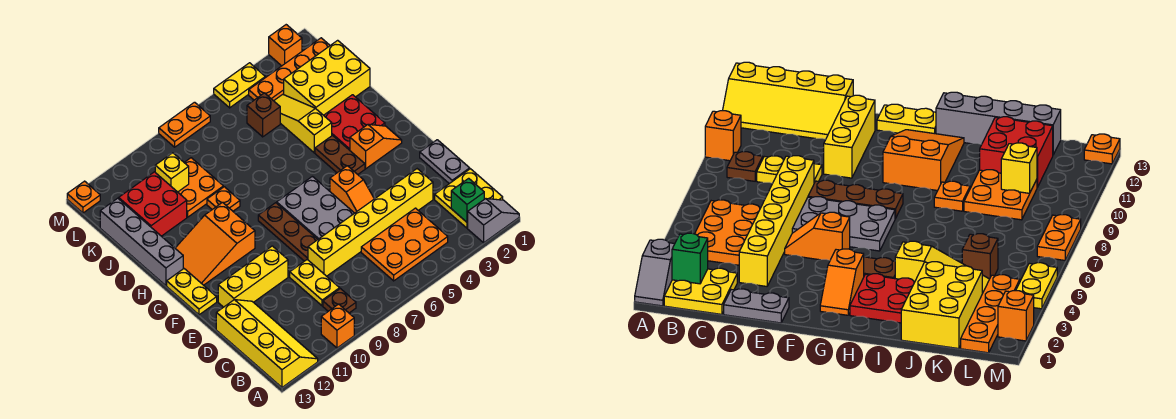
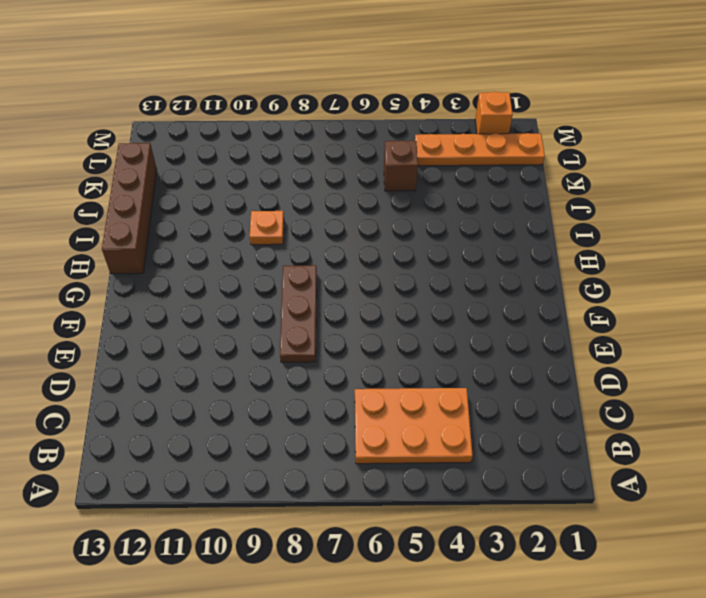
brown brick H13:K13 level 1 -> grey brick H13:K13 level 1
none -> grey slope A1:A2 level 1 top 2
none -> orange brick A10 level 1
none -> yellow slope A12:D13 level 1 top 13
none -> yellow plate B1:C2 level 1

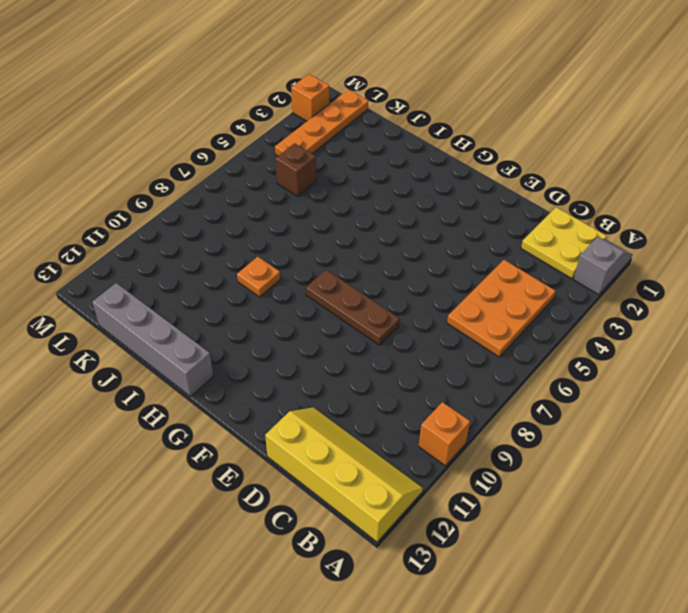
none -> brown plate B9 level 1
none -> yellow plate C9:D9 level 1
none -> grey plate D1:E1 level 1
none -> yellow brick D3:D8 level 1

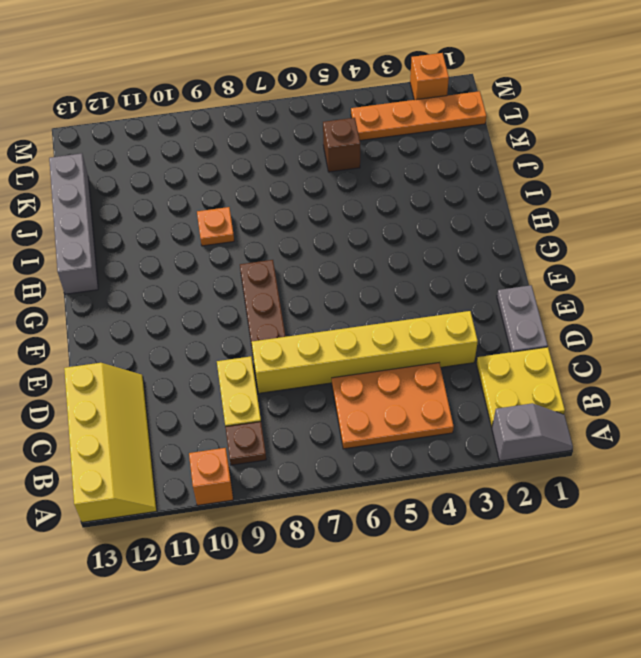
none -> orange slope E5:F5 level 1 top F
none -> grey plate E6:G7 level 1
none -> yellow brick E10:E12 level 1
none -> yellow plate F13:G13 level 1

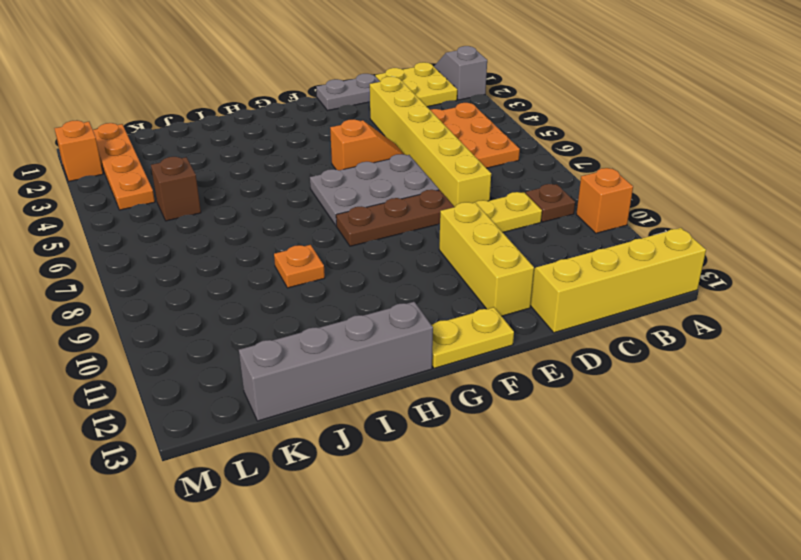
none -> orange slope G2:G3 level 1 top 3
none -> brown plate G4:H4 level 1
none -> orange slope G10:H12 level 1 top 10
none -> red plate H2:I3 level 1

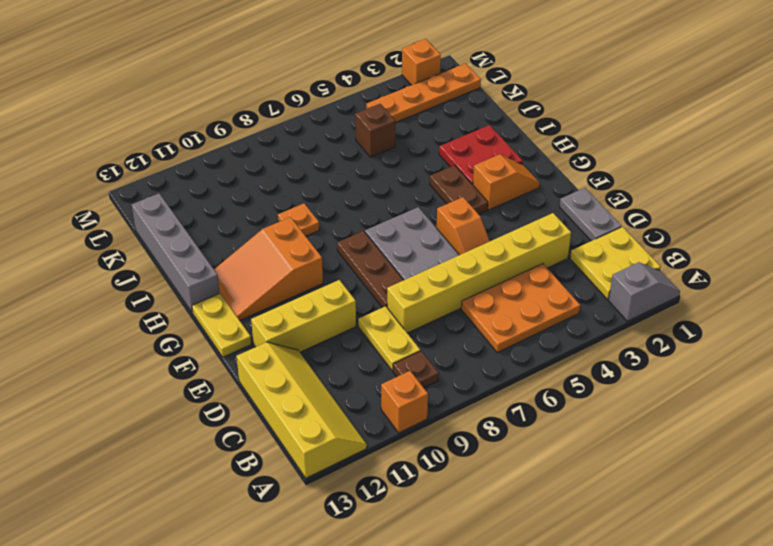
none -> yellow slope I4:K4 level 1 top I
none -> yellow brick J1:K3 level 1
none -> orange plate J9:K10 level 1
none -> red brick J11:K12 level 1

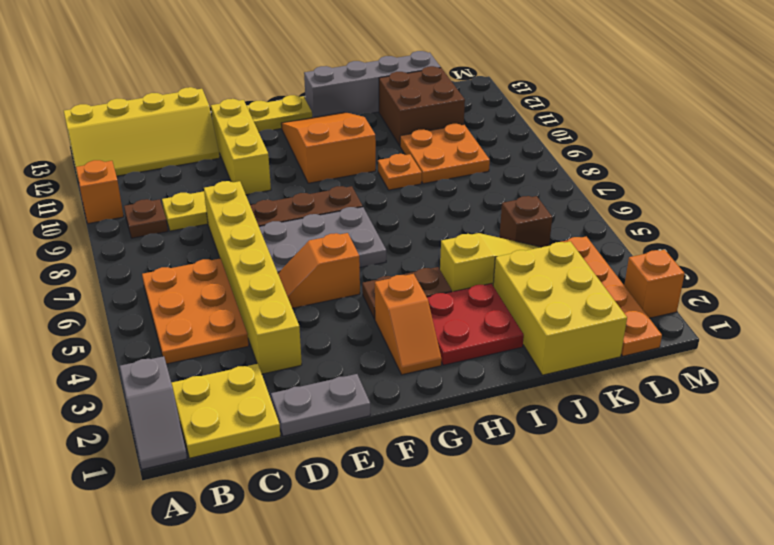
brown brick J11:K12 level 1 -> red brick J11:K12 level 1
none -> yellow plate M4:M5 level 1
none -> orange plate M7:M8 level 1
none -> orange plate M13 level 1
none -> green brick B2 level 2

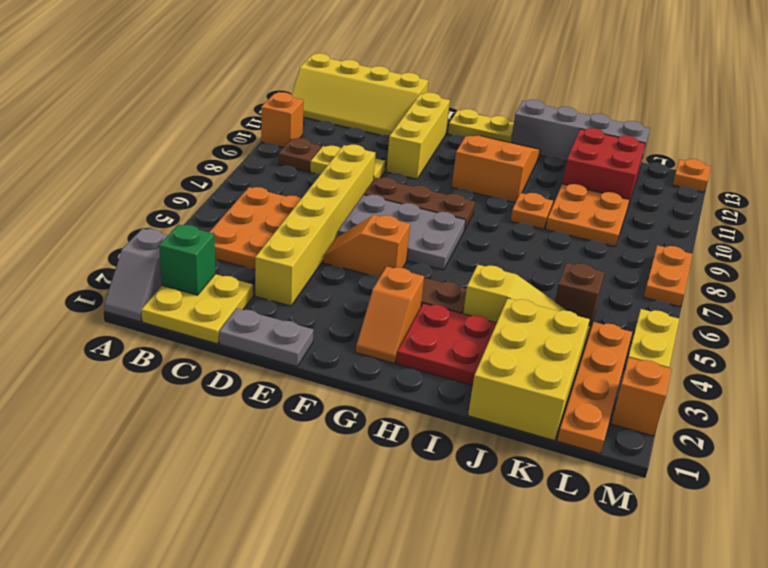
none -> yellow brick K10 level 2

